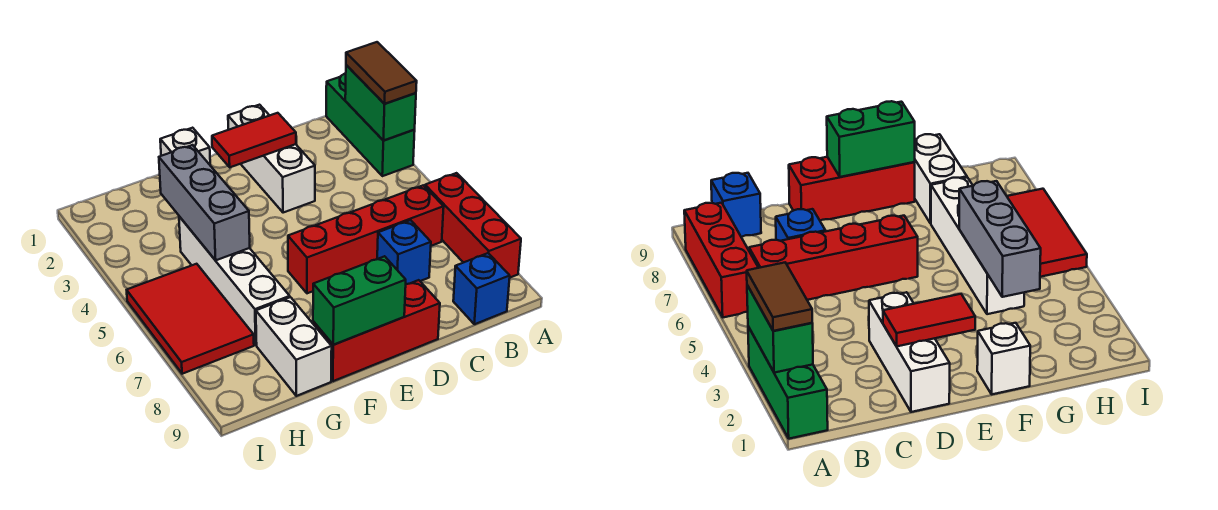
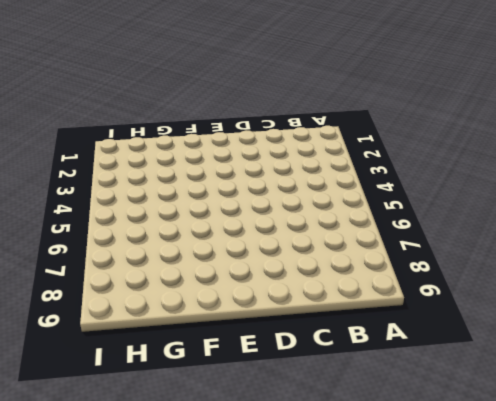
none -> green brick A1:A3 level 1
none -> red brick A6:A8 level 1
none -> red brick B6:E6 level 1

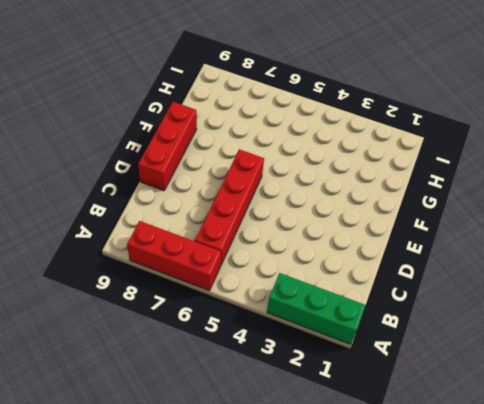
none -> blue brick B9 level 1
none -> blue brick C7 level 1
none -> white brick D1:D3 level 1

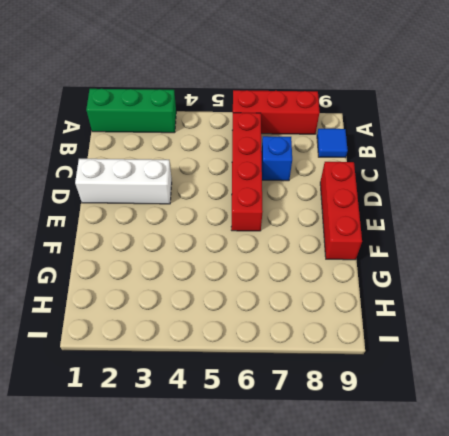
blue tile B9 level 1 -> blue brick B9 level 1
none -> white brick F1 level 1
none -> white brick G4:G7 level 1
none -> white brick G8:G9 level 1

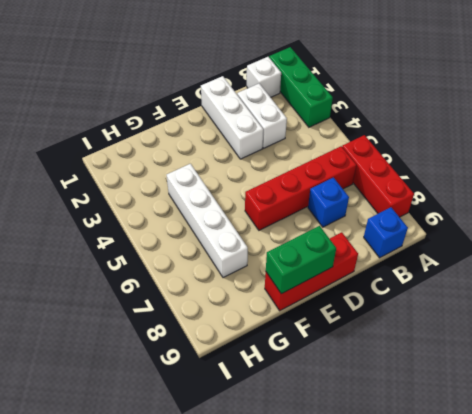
white brick B1 level 1 -> white brick F1 level 1
white brick C2:C3 level 1 -> white brick G8:G9 level 1
none -> red tile H5:I7 level 1
none -> green brick A2:A3 level 2
none -> red tile D2:E2 level 2

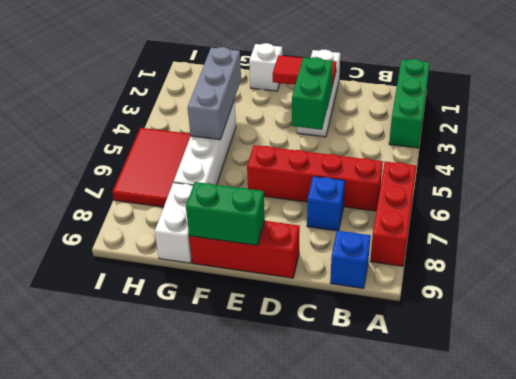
green brick D3:D4 level 2 -> green brick A2:A3 level 2
none -> brown tile A2:A3 level 3

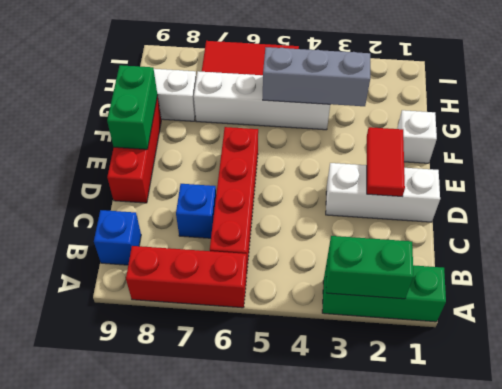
none -> brown tile A2:A3 level 3

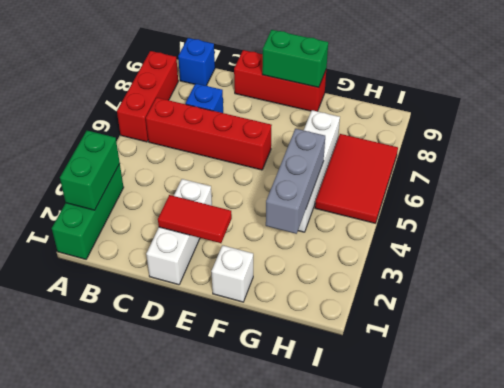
none -> white brick G8:G9 level 1
none -> brown tile A2:A3 level 3

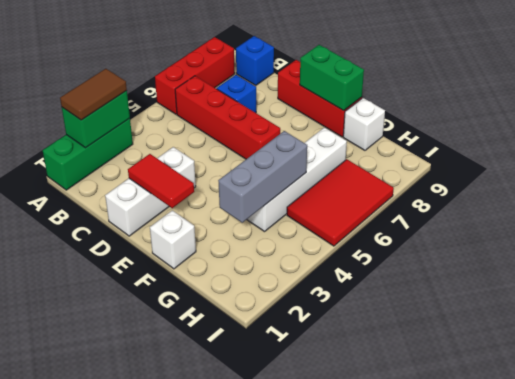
white brick G9 level 1 -> white brick G8:G9 level 1

